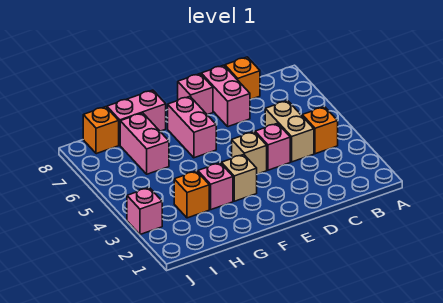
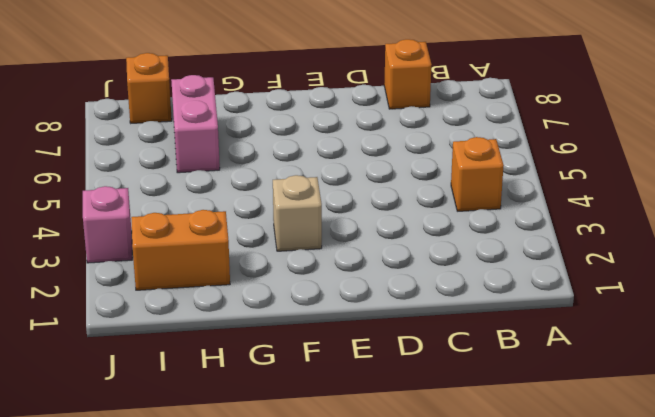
orange brick H2:I2 level 1 -> none
none -> tan brick C4:C5 level 1
none -> pink brick D4 level 1
none -> pink brick D7:D8 level 1

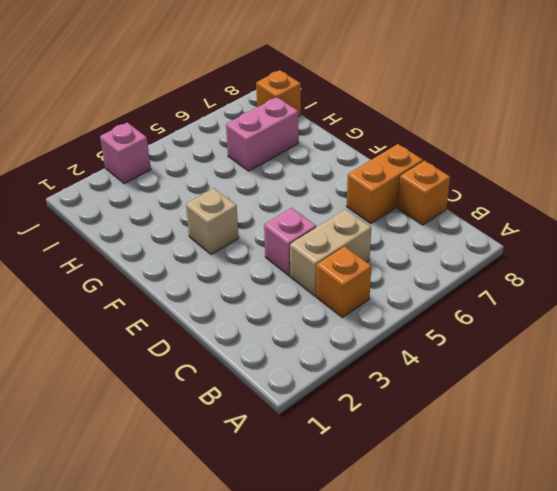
orange brick D7:D8 level 1 -> pink brick D7:D8 level 1
none -> tan brick E4 level 1
none -> pink brick E8 level 1
none -> pink brick F6:F7 level 1

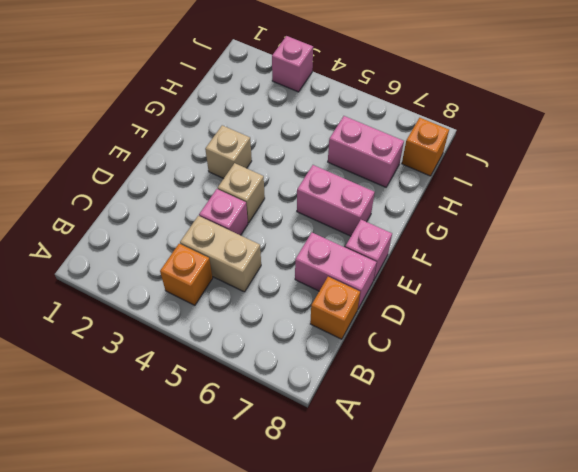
none -> pink brick G3 level 1
none -> pink brick G8:H8 level 1
none -> orange brick H3 level 1

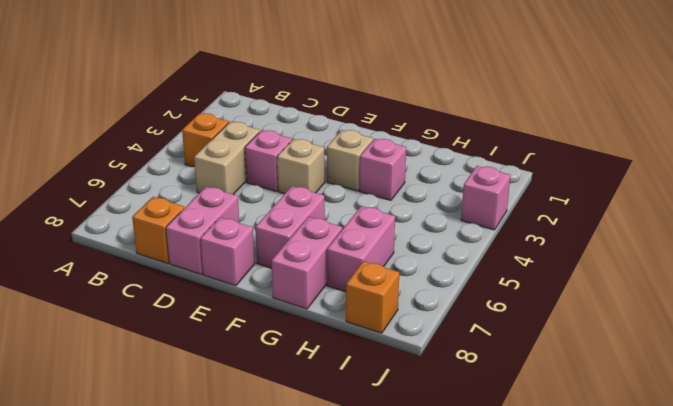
pink brick G7:G8 level 1 -> pink brick G8:H8 level 1
none -> orange brick H3 level 1

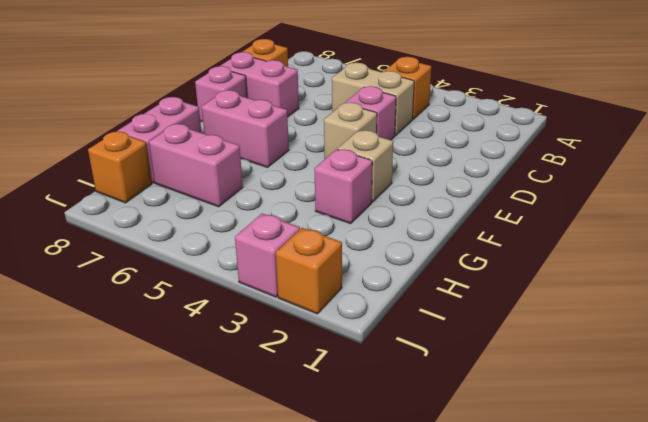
orange brick J2 level 1 -> orange brick H3 level 1

